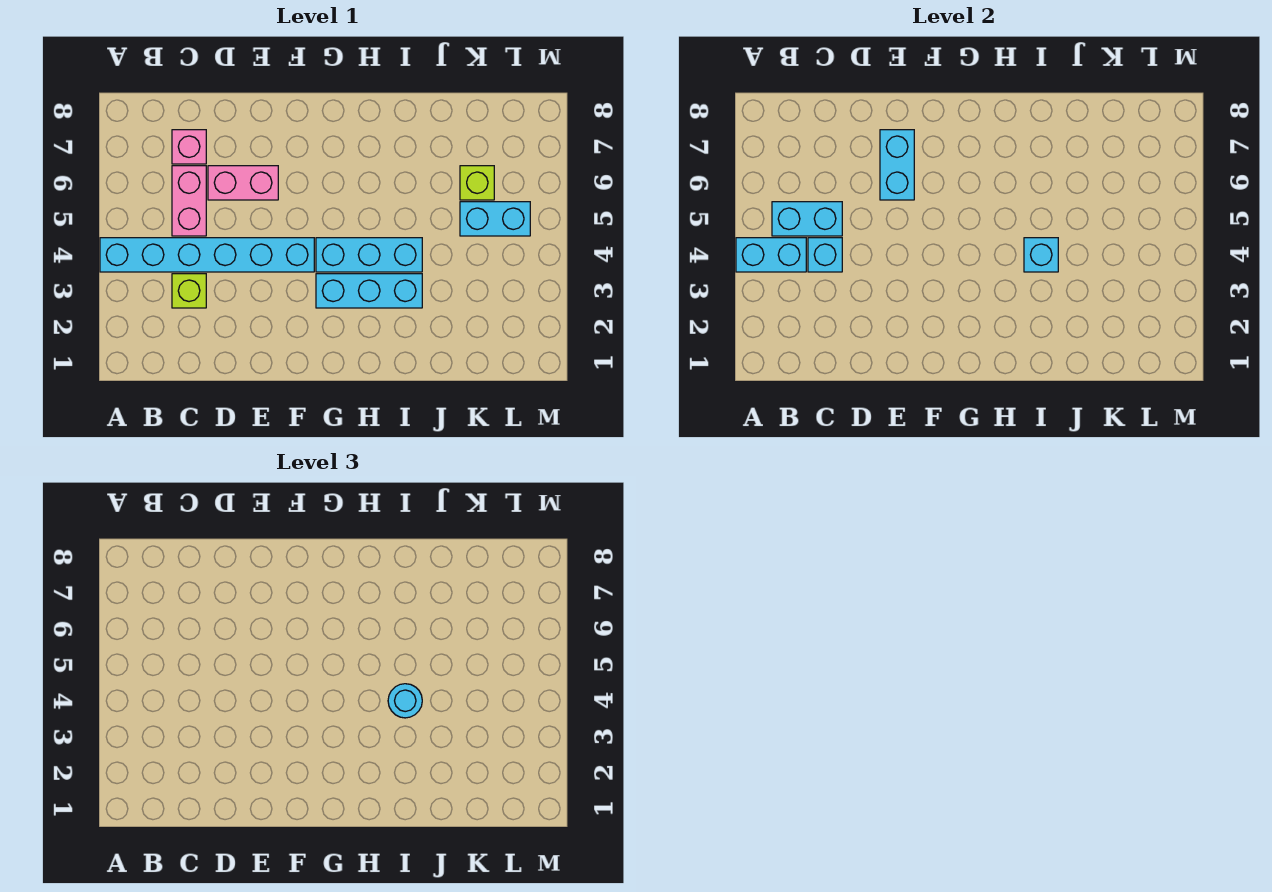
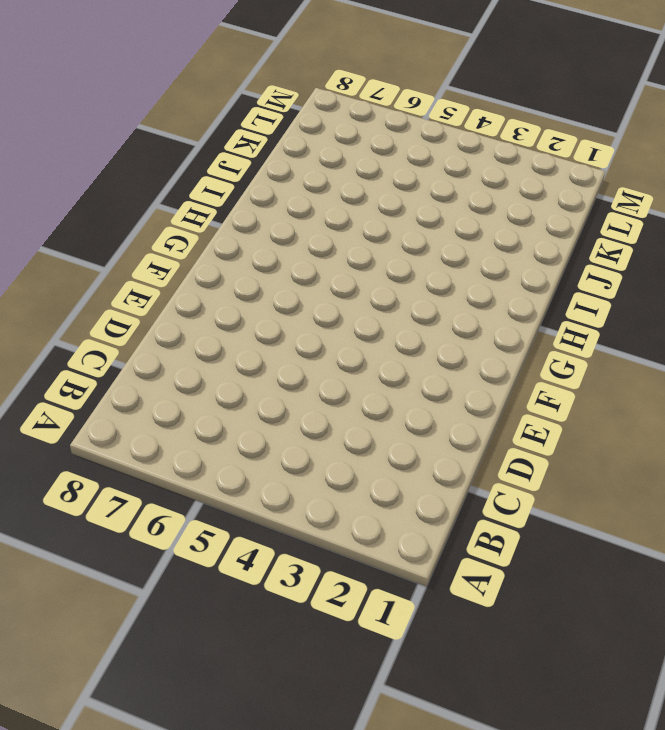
none -> cyan brick A4:F4 level 1
none -> lime brick C3 level 1
none -> pink brick C5:C6 level 1

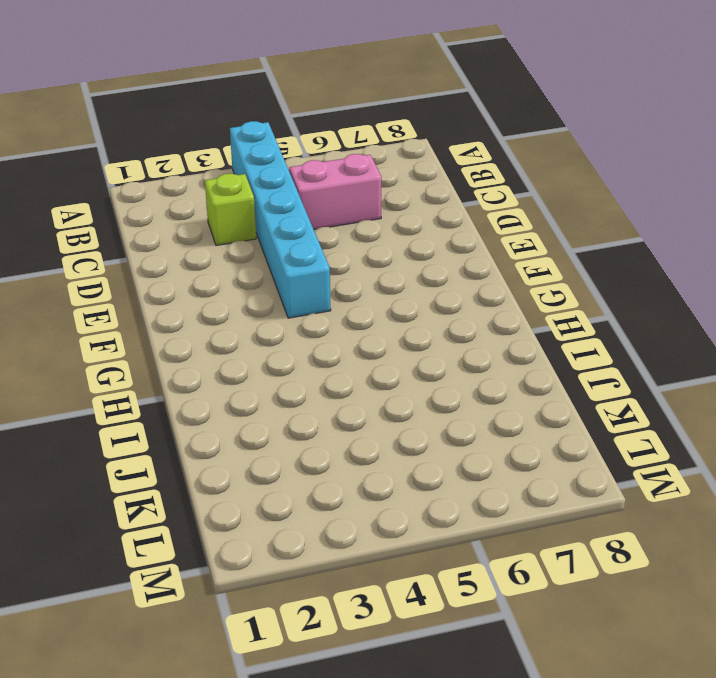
none -> pink brick C7 level 1
none -> pink brick D6:E6 level 1
none -> cyan brick G3:I3 level 1

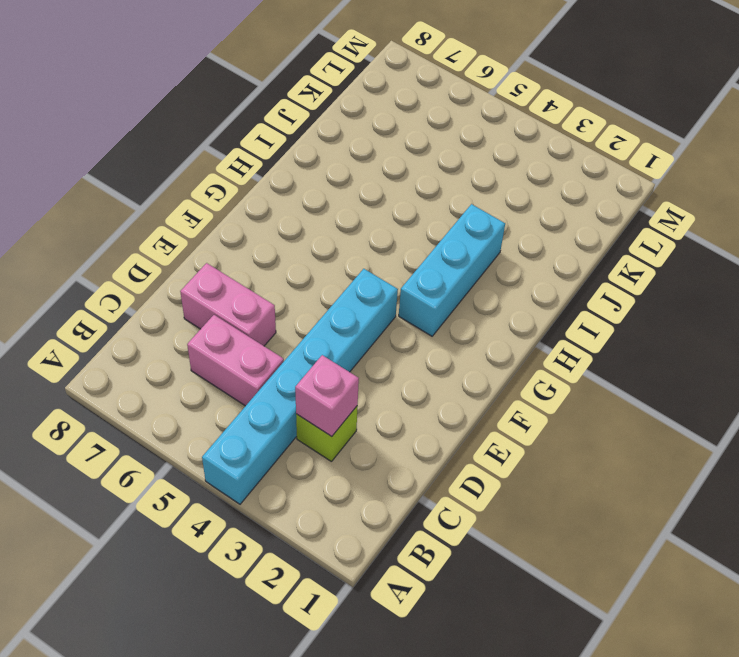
pink brick C3 level 2 -> pink brick C7 level 1
pink brick D6:D7 level 1 -> pink brick D6:E6 level 1
none -> cyan brick G4:I4 level 1
none -> cyan brick K5:L5 level 1
none -> lime brick K6 level 1

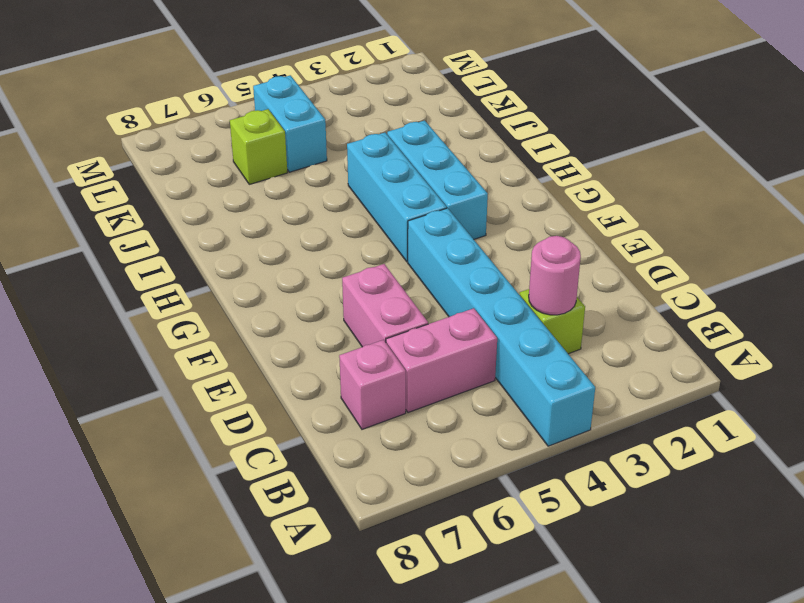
pink round brick C3 level 2 -> none
none -> cyan brick A4:B4 level 2
none -> cyan brick B5:C5 level 2
none -> cyan brick C4 level 2

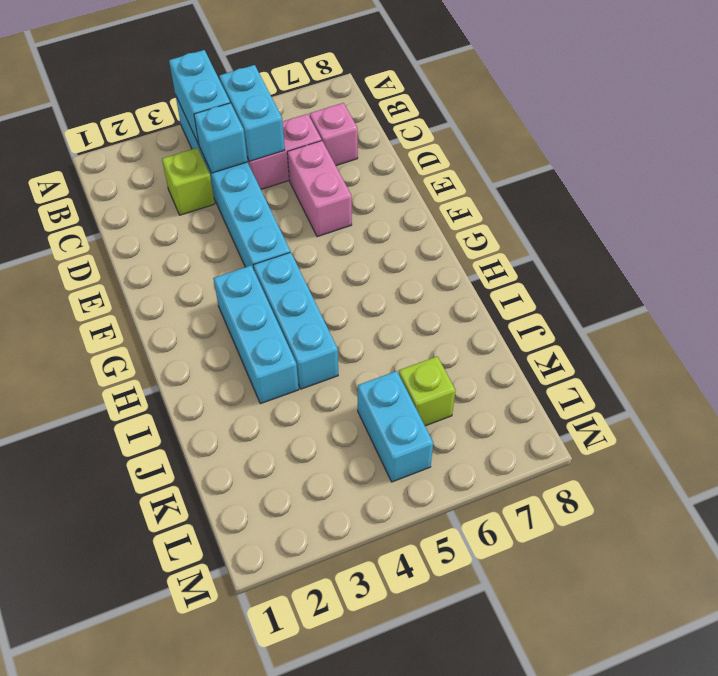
none -> cyan brick E6:E7 level 2
none -> cyan brick I4 level 2
none -> cyan round brick I4 level 3

